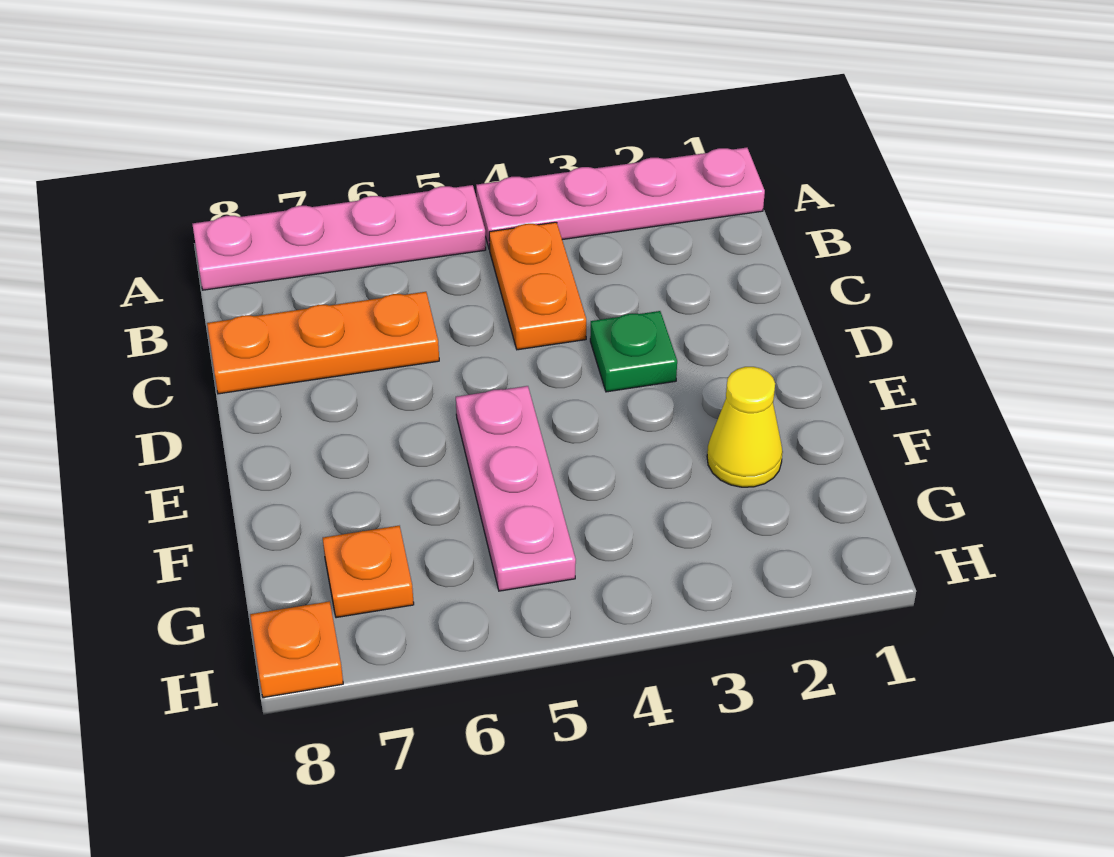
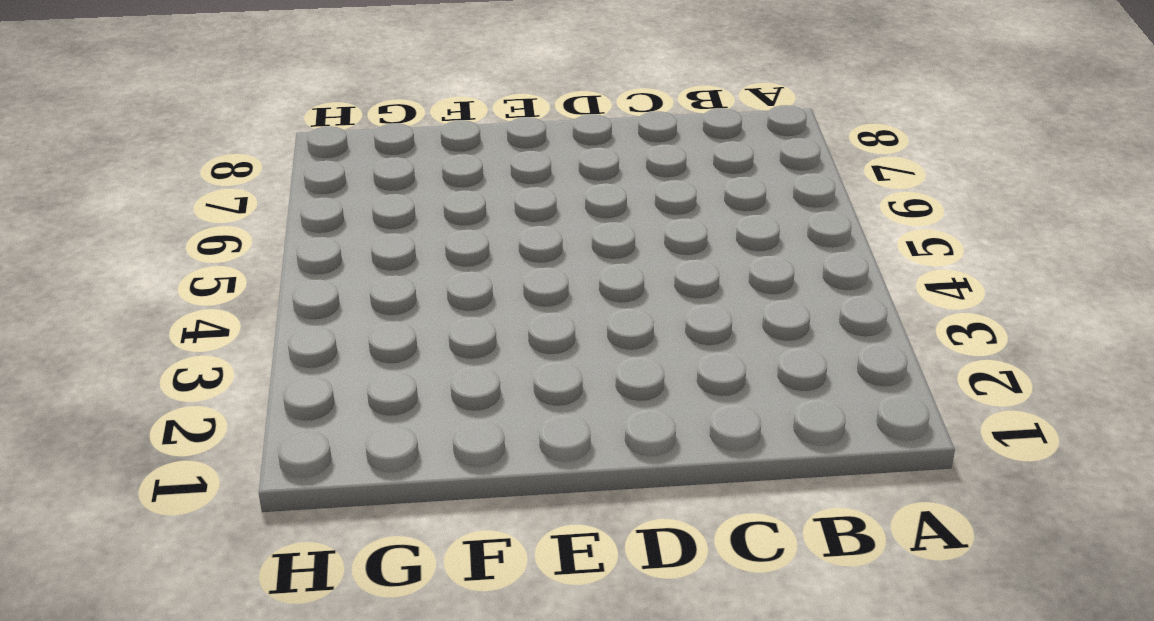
none -> pink plate A1:A4 level 1
none -> pink plate A5:A8 level 1

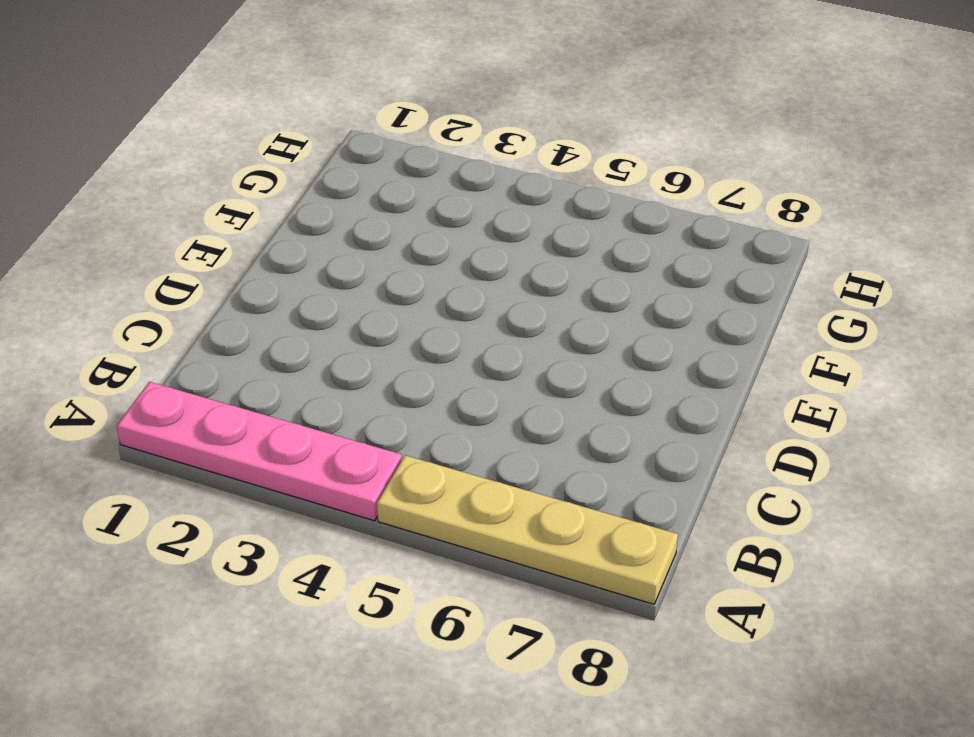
tan plate A5:A8 level 1 -> pink plate A5:A8 level 1
none -> orange plate B4:C4 level 1
none -> orange plate C6:C8 level 1

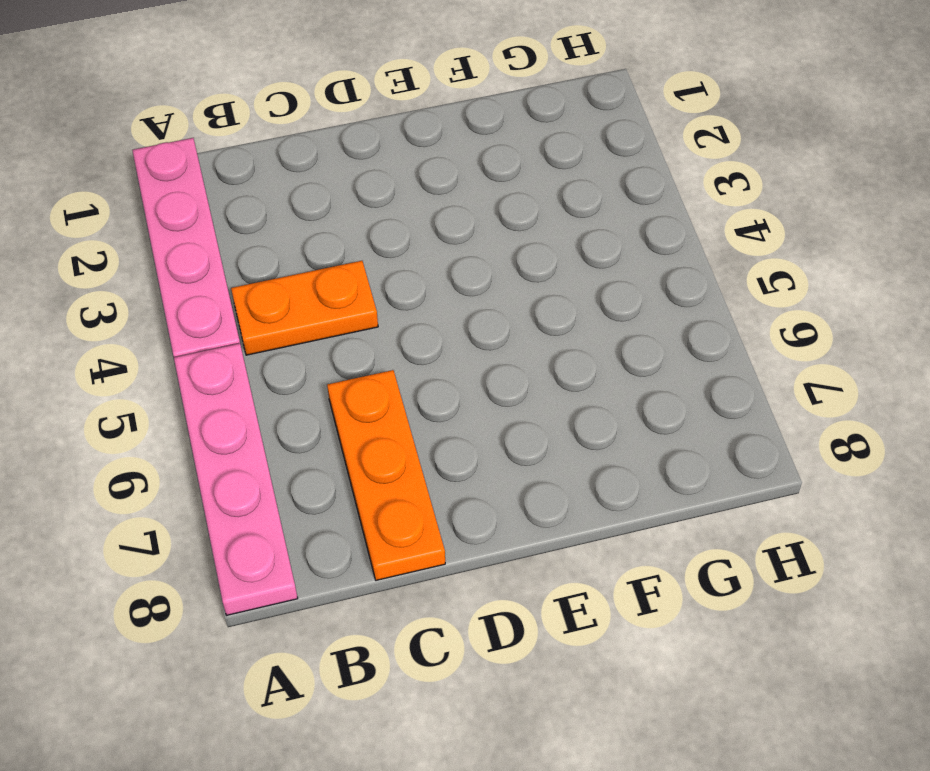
none -> green plate D3 level 1
none -> pink plate E5:G5 level 1

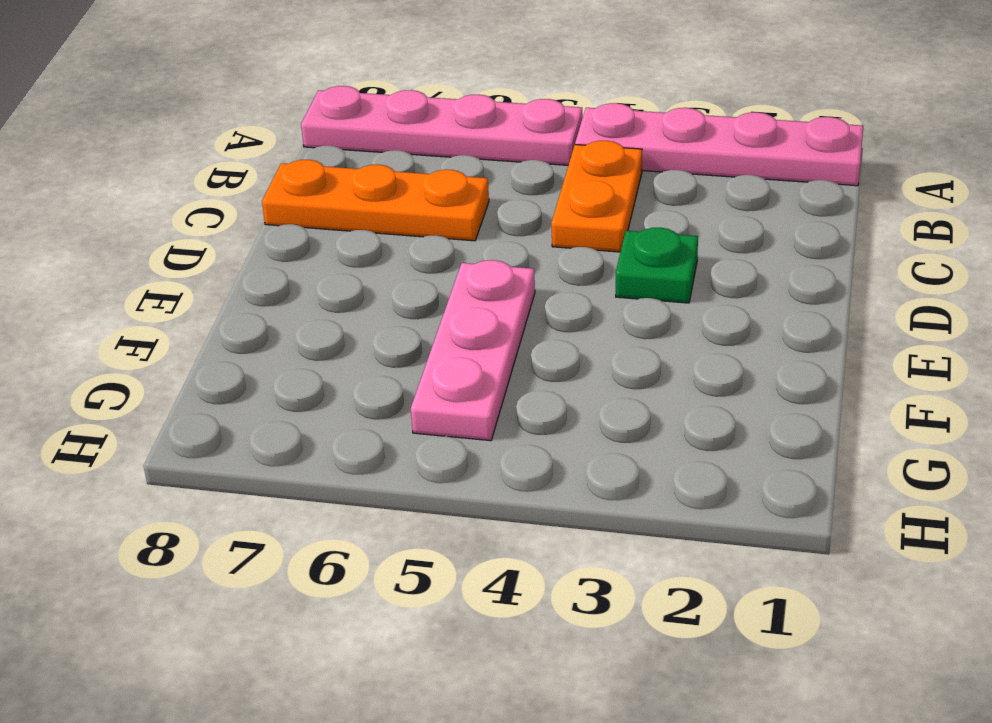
none -> yellow cone F2 level 1
none -> orange plate G7 level 1

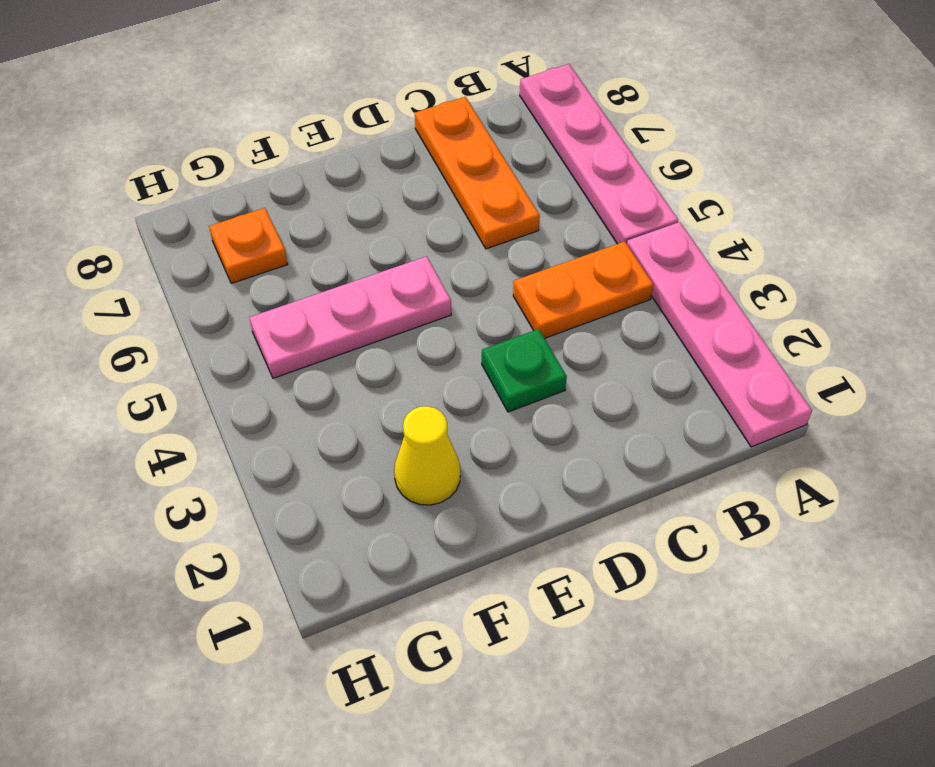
none -> orange plate H8 level 1

